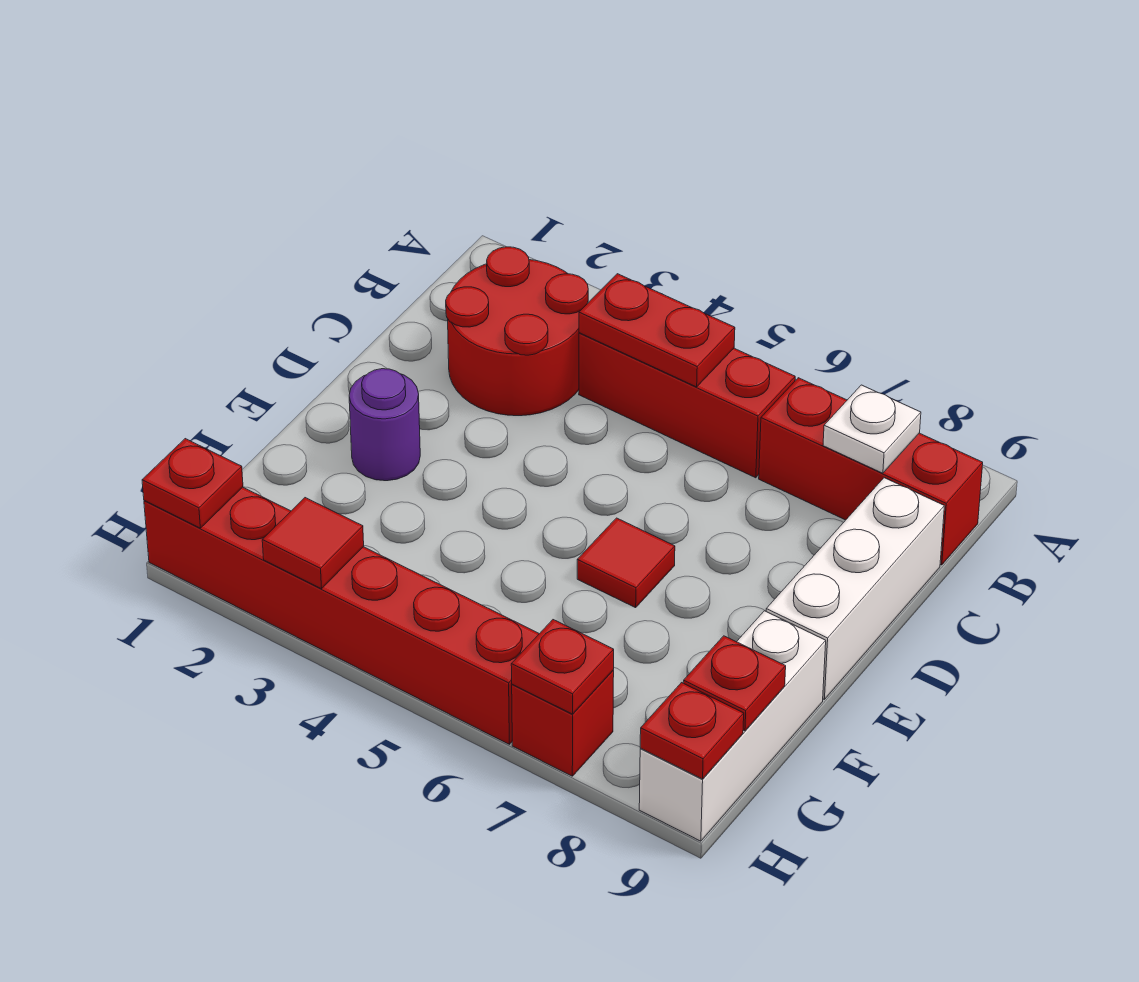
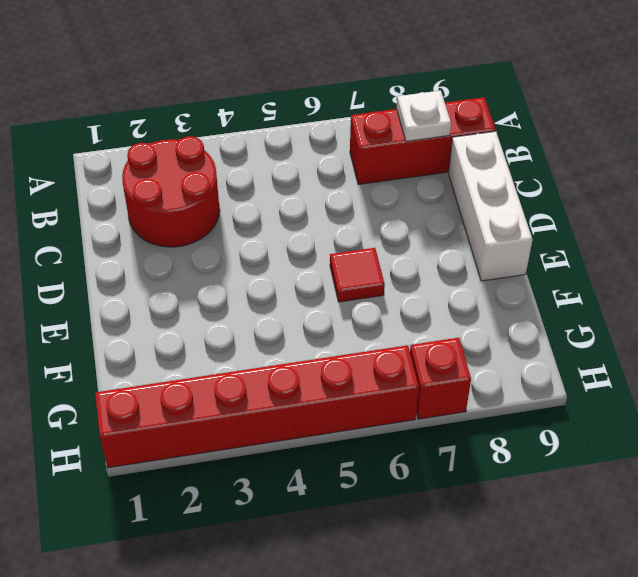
none -> red brick B4:B6 level 1
none -> purple round brick E2 level 1
none -> white brick F9:H9 level 1

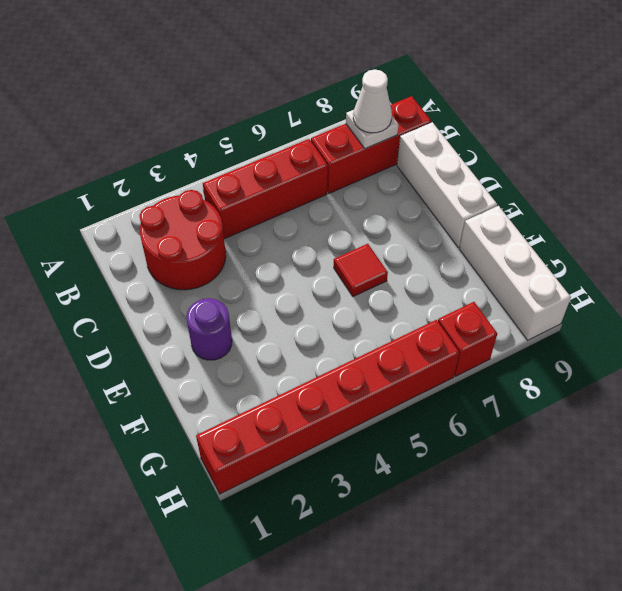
white cone B8 level 3 -> none
none -> red plate B4:B5 level 2
none -> red plate G9 level 2
none -> red plate H1 level 2

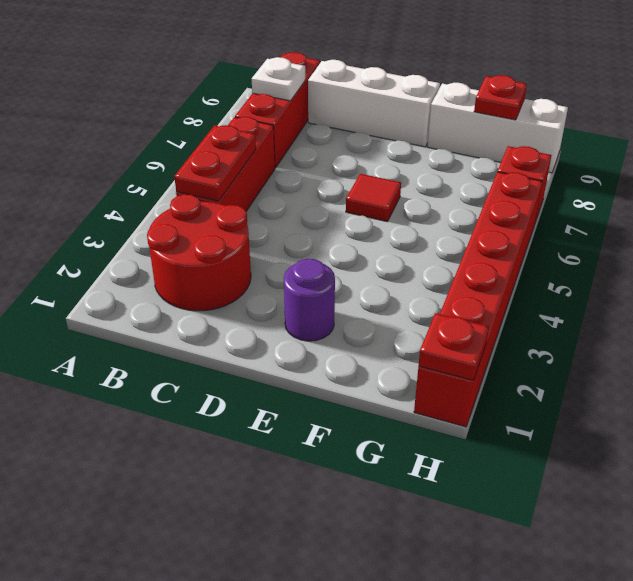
none -> red tile H3 level 2
none -> red plate H7 level 2
none -> red plate H9 level 2

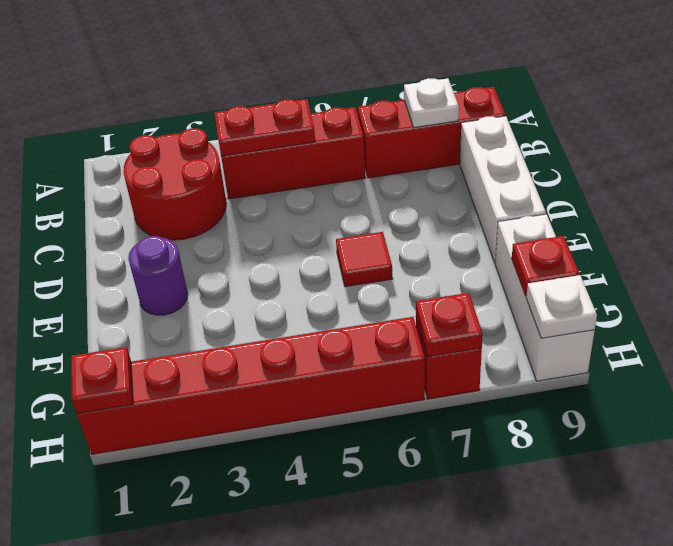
white plate H9 level 2 -> red plate H9 level 2
none -> red tile H3 level 2

